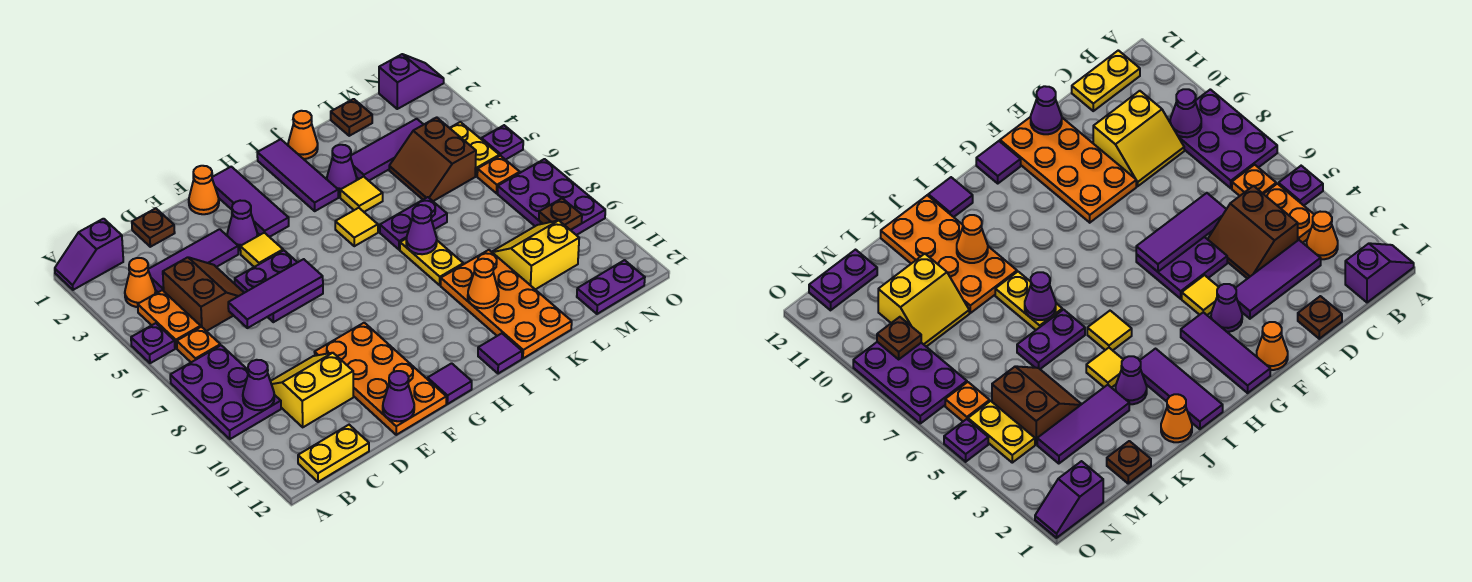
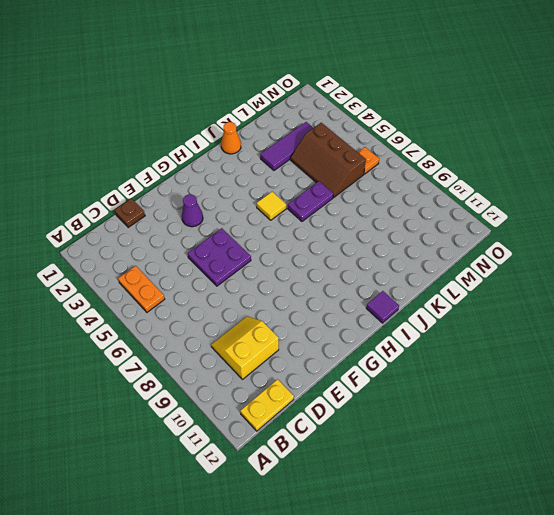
brown slope L4:M6 level 1 top M -> brown slope L4:M5 level 1 top M
none -> purple slope A1:B1 level 1 top B
none -> purple plate A5 level 1
none -> purple plate A7:B9 level 1
none -> orange cone B3 level 1

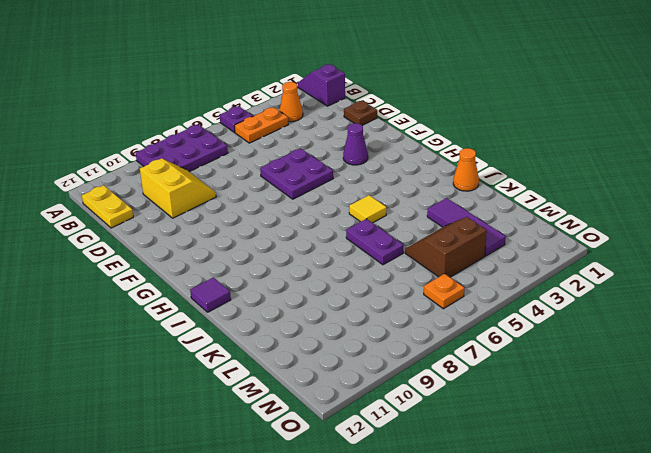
none -> orange plate B6 level 1
none -> purple tile C3:E3 level 1
none -> brown slope C4:D5 level 1 top C
none -> orange plate E9:F12 level 1

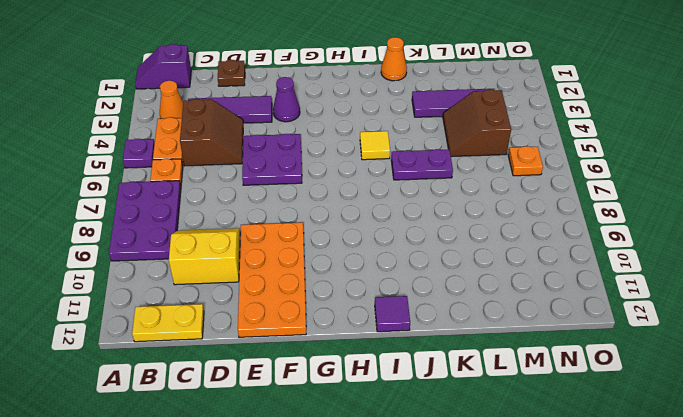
none -> orange cone F1 level 1
none -> yellow tile F4 level 1
none -> purple tile G1:G3 level 1
none -> purple tile G12 level 1

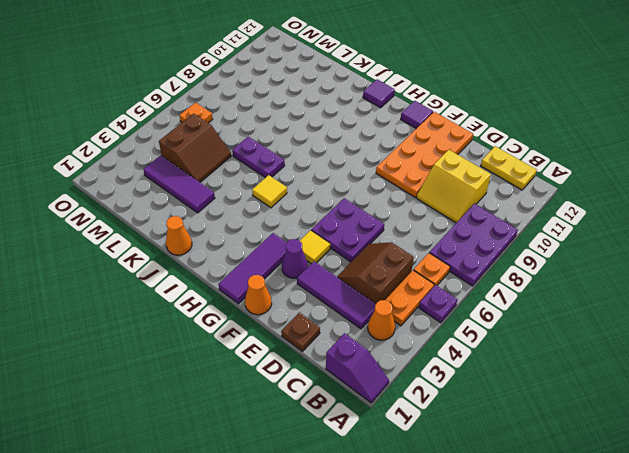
none -> purple tile I1:I3 level 1
none -> purple cone J3 level 1
none -> yellow tile J4 level 1
none -> yellow plate J7:J8 level 1

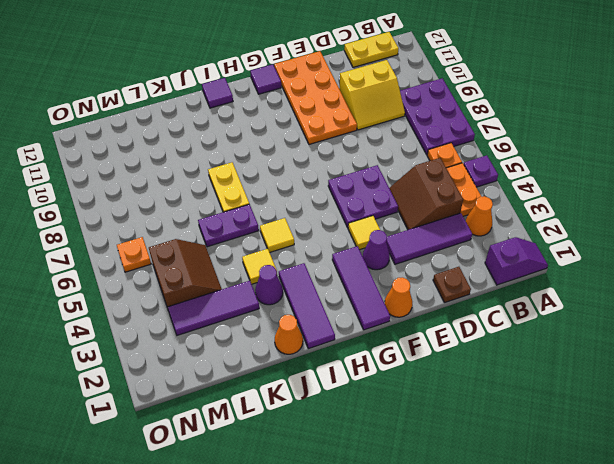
none -> orange plate J9:K12 level 1
none -> brown plate L1 level 1
none -> yellow slope L9:M10 level 1 top 10
none -> purple plate M12:N12 level 1

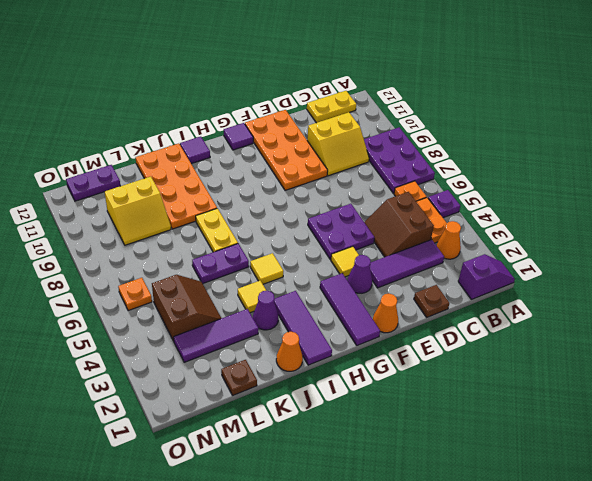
none -> purple slope N1:O1 level 1 top N
none -> yellow plate N4:N5 level 1
none -> purple plate N7:O9 level 1
none -> purple plate O5 level 1

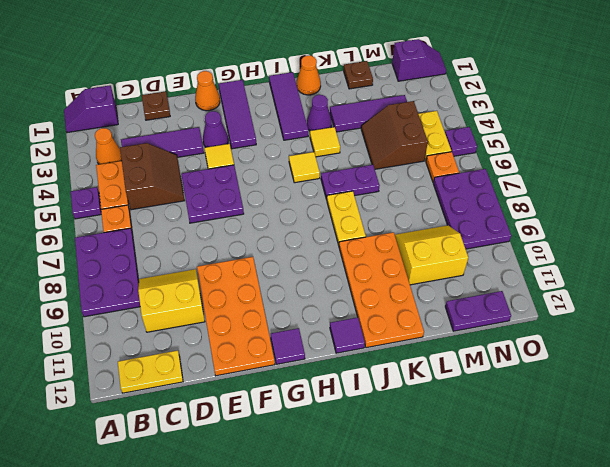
none -> purple cone B9 level 2
none -> purple tile D6:F6 level 2
none -> purple cone E12 level 2
none -> purple cone J7 level 2

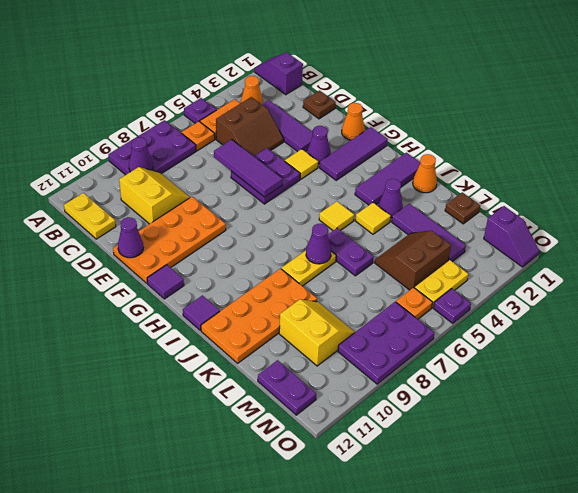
none -> orange cone J10 level 2
none -> brown plate N9 level 2

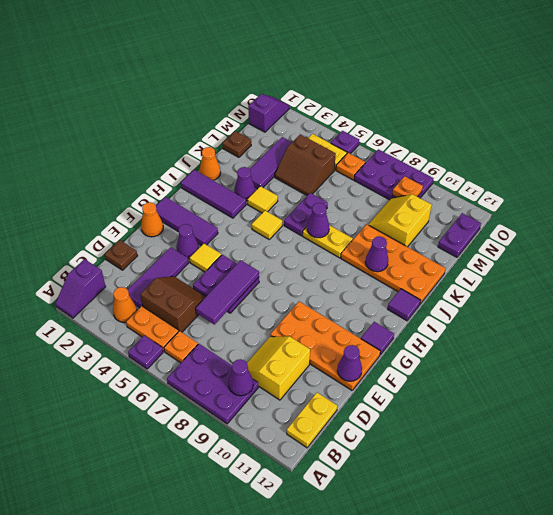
purple cone J10 level 2 -> orange cone J10 level 2
orange plate N9 level 2 -> brown plate N9 level 2

